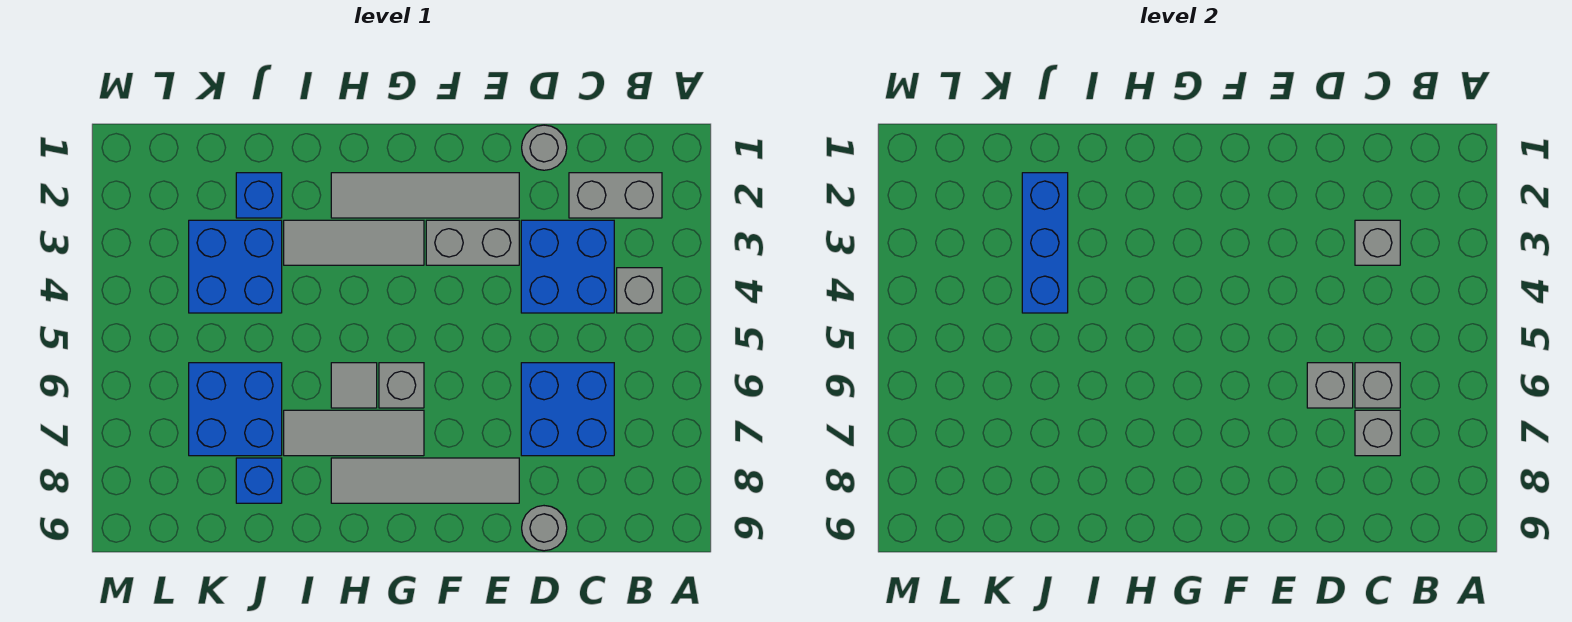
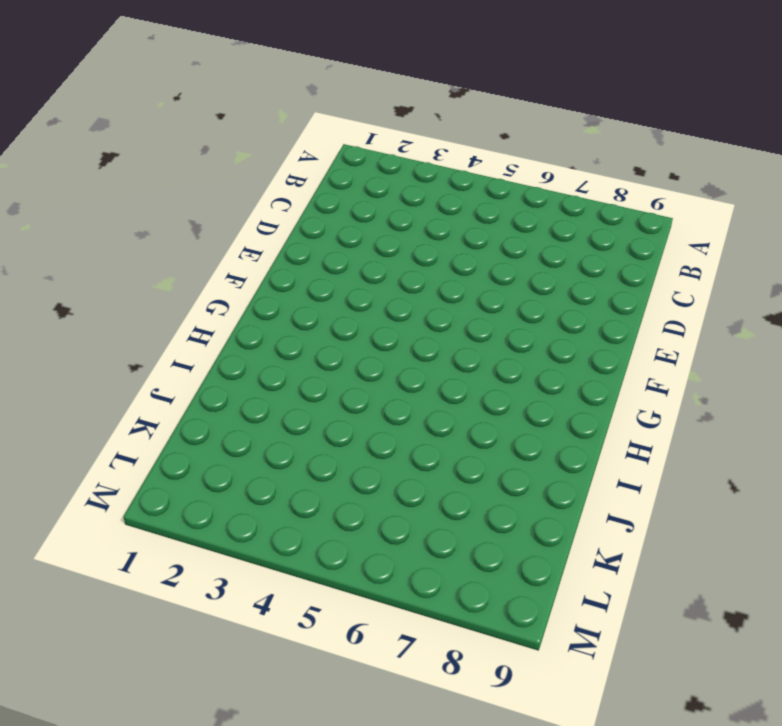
none -> grey brick B2:C2 level 1
none -> grey brick B4 level 1
none -> blue brick C3:D4 level 1

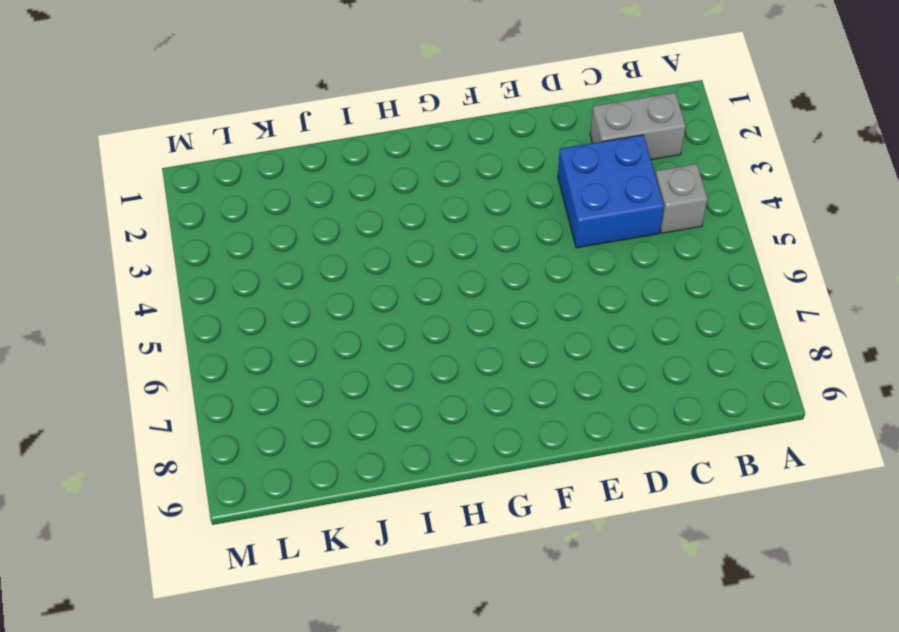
none -> blue brick C6:D7 level 1
none -> grey round brick D1 level 1
none -> grey round brick D9 level 1

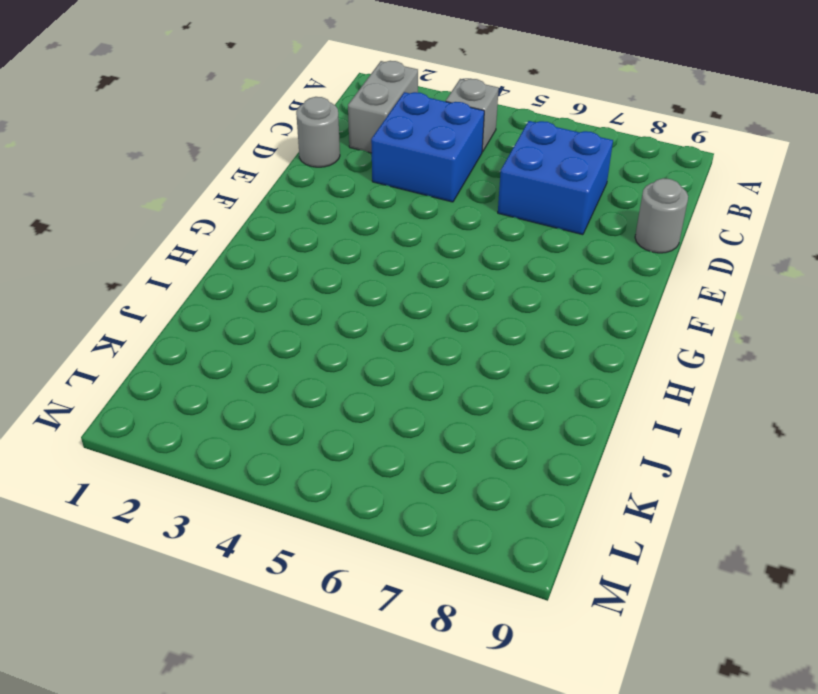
none -> grey tile E2:H2 level 1
none -> grey brick E3:F3 level 1
none -> grey tile E8:H8 level 1

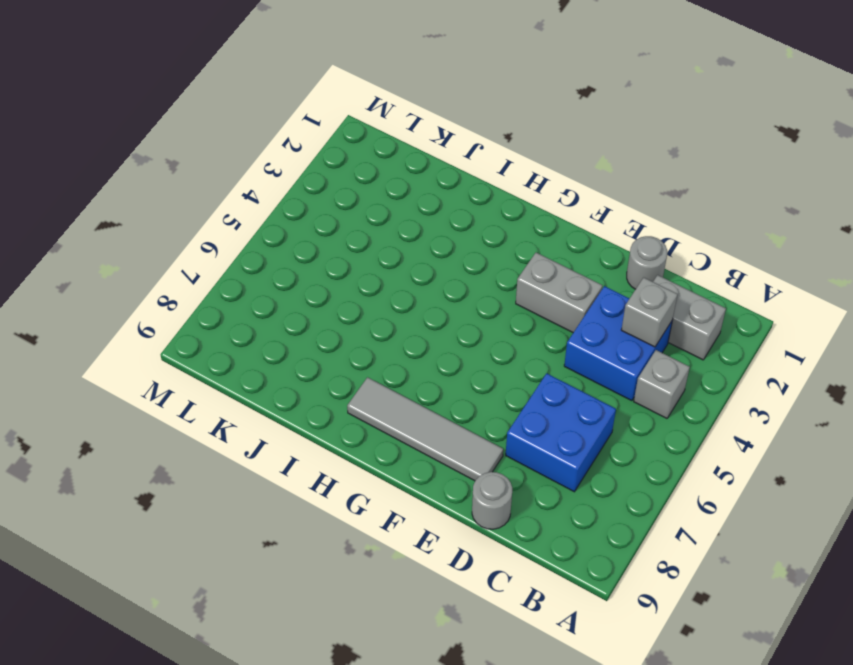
none -> grey tile E2:H2 level 1
none -> grey tile G3:I3 level 1
none -> grey brick G6 level 1

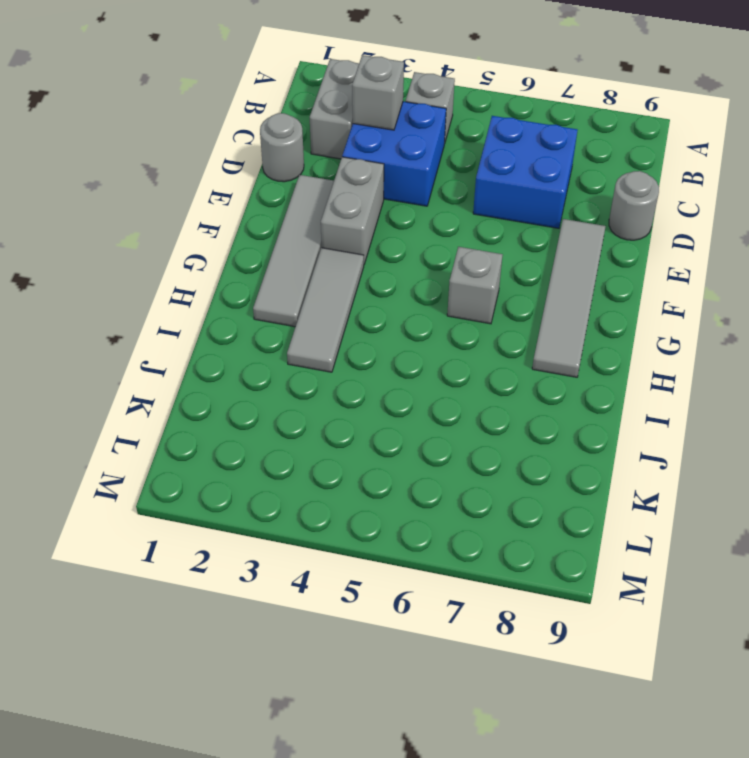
none -> grey tile G7:I7 level 1
none -> grey tile H6 level 1
none -> blue brick J2 level 1

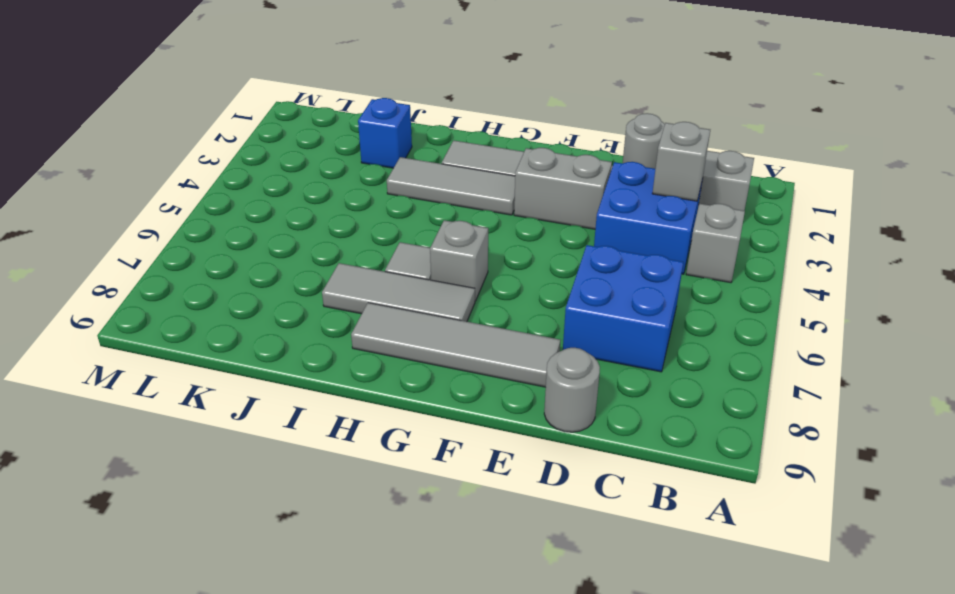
none -> blue brick J3:K4 level 1
none -> blue brick J6:K7 level 1
none -> blue brick J8 level 1

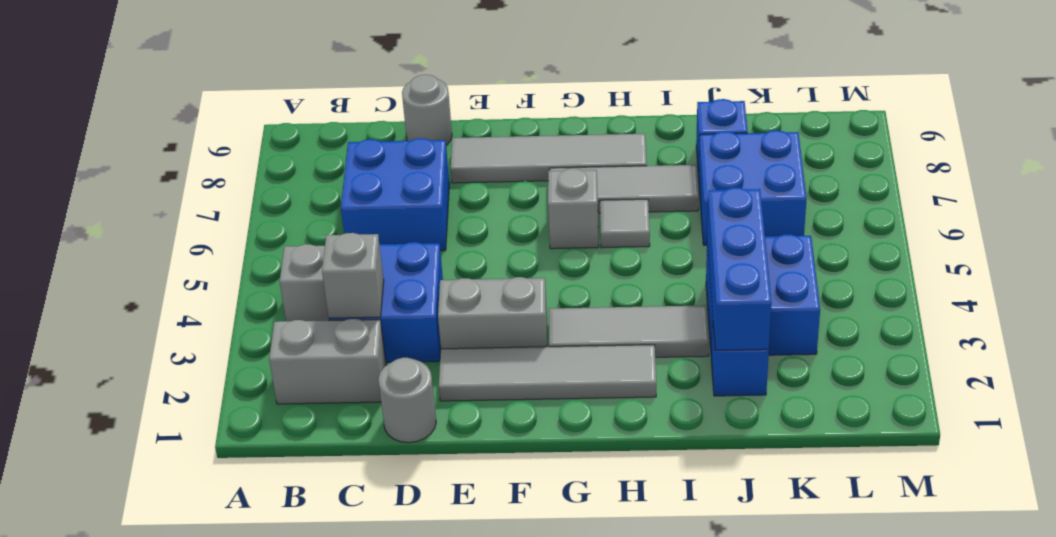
none -> grey brick C6 level 2
none -> grey brick C7 level 2
none -> grey brick D6 level 2

